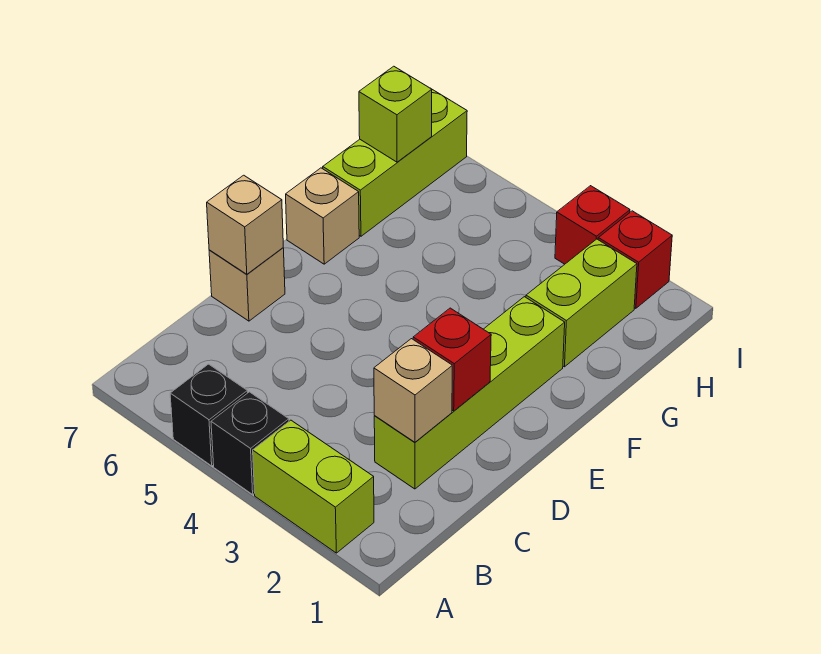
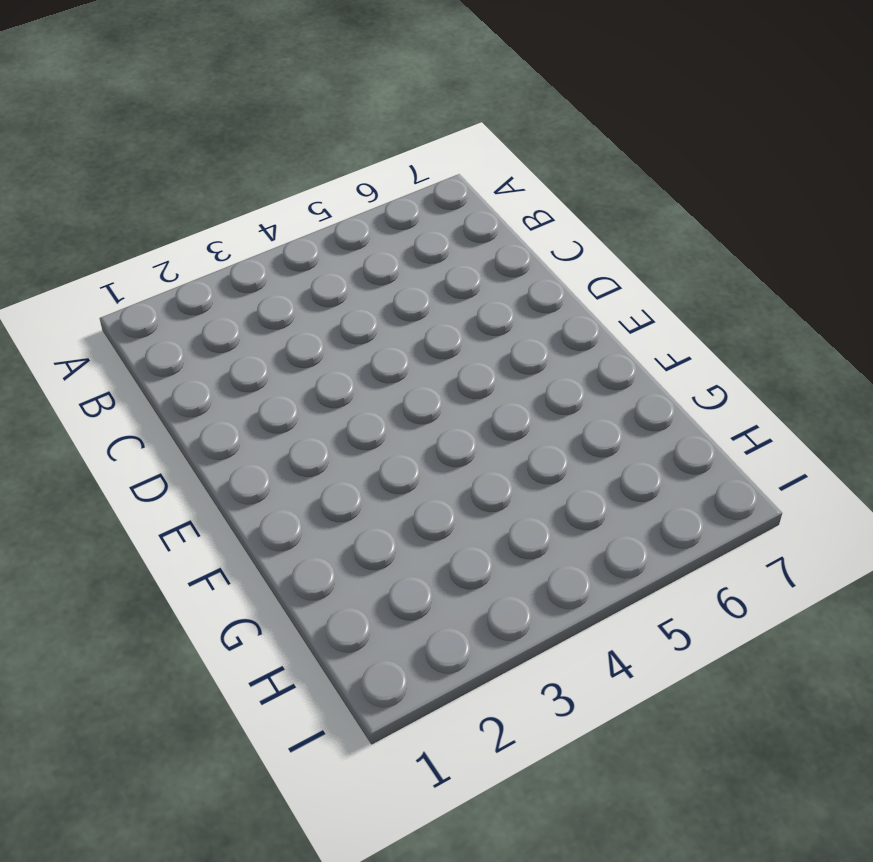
none -> lime brick A2:A3 level 1
none -> black brick A4 level 1
none -> black brick A5 level 1

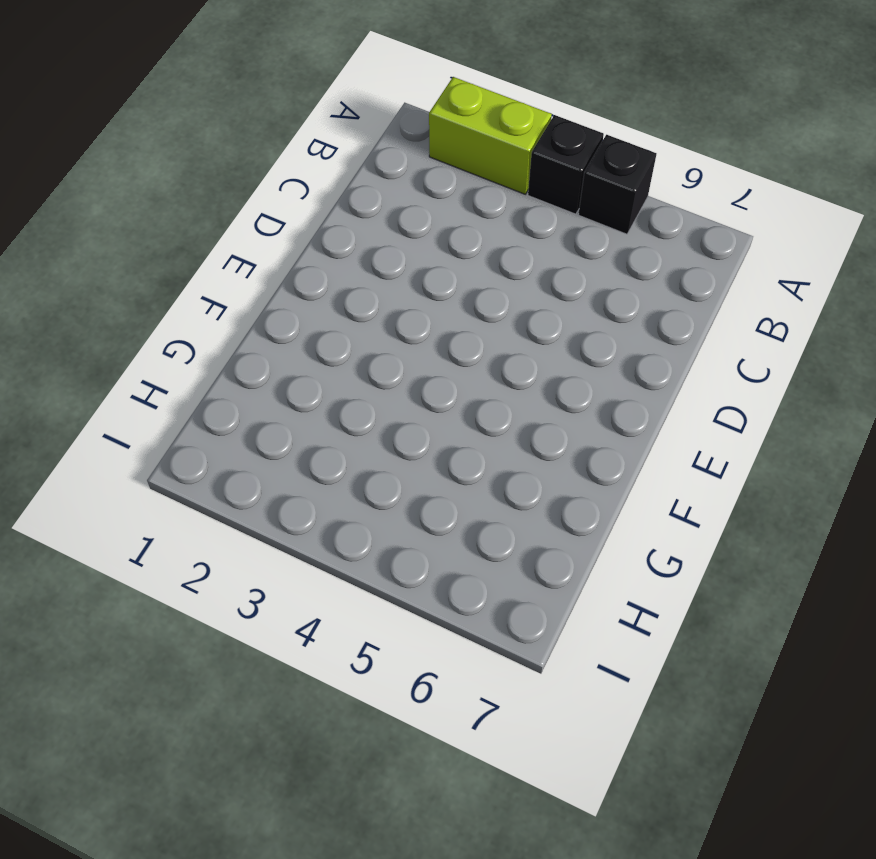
none -> lime brick C2:F2 level 1
none -> tan brick D7 level 1
none -> tan brick F7 level 1

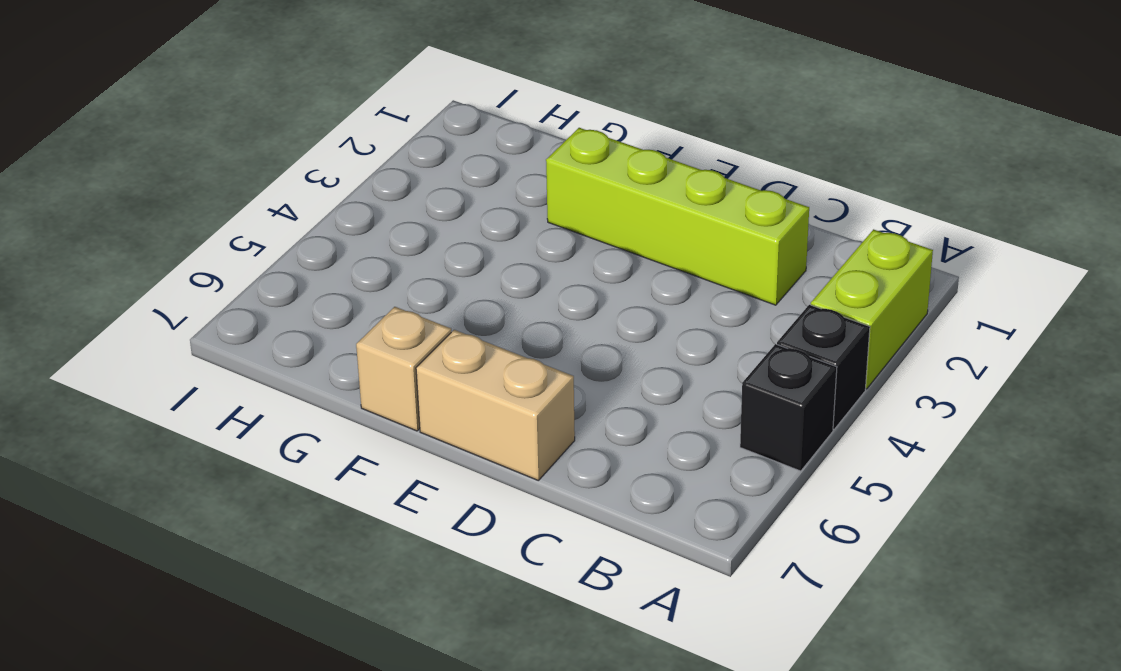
tan brick D7:E7 level 1 -> tan brick D7 level 1
none -> lime brick G2:H2 level 1
none -> lime brick G7:I7 level 1
none -> red brick I2 level 1

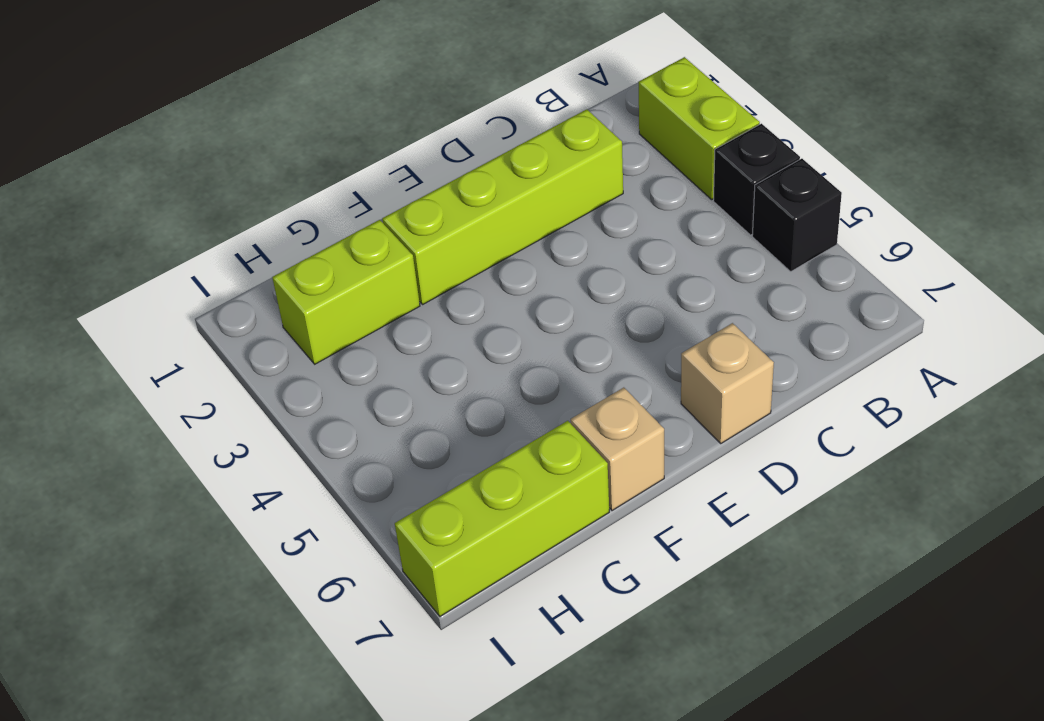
none -> red brick I2 level 1
none -> red brick I3 level 1
none -> tan brick C2 level 2

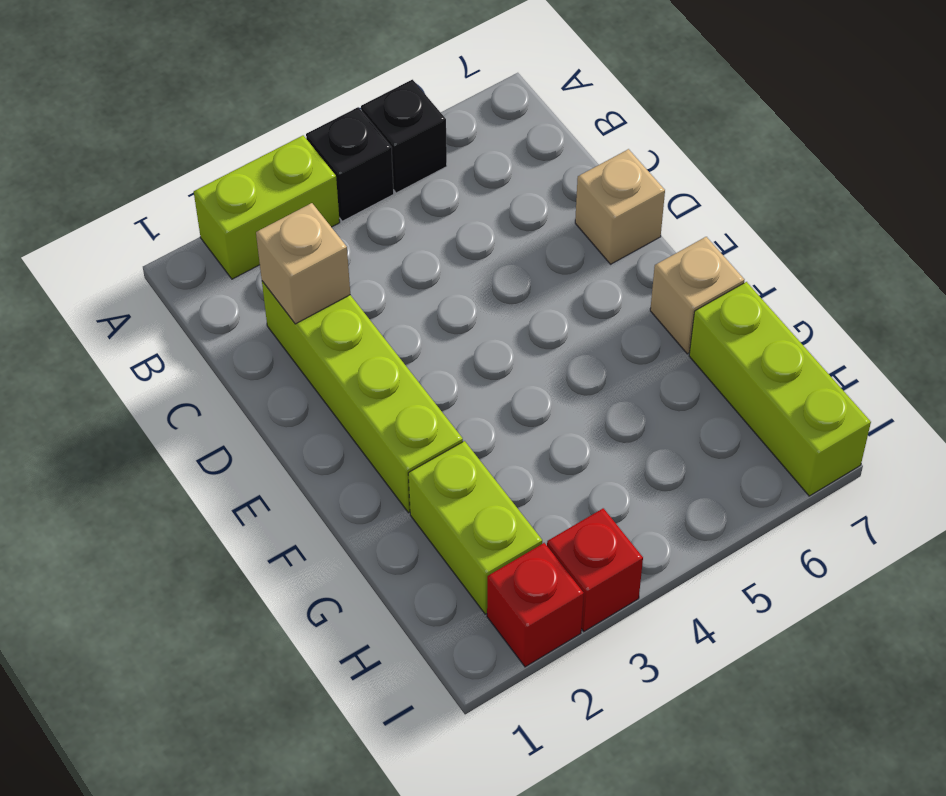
none -> red brick D2 level 2
none -> tan brick D7 level 2
none -> lime brick H7 level 2

